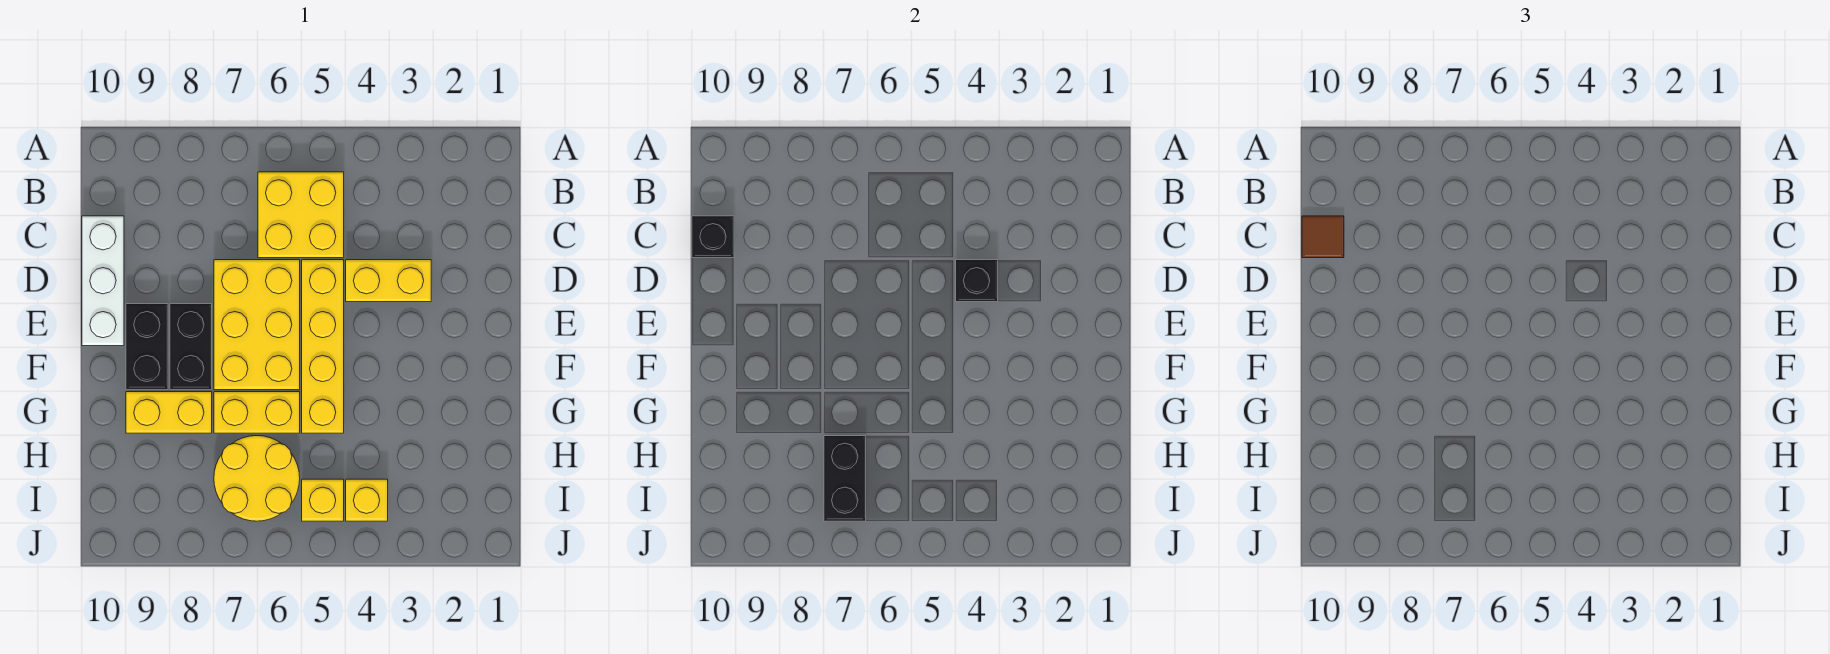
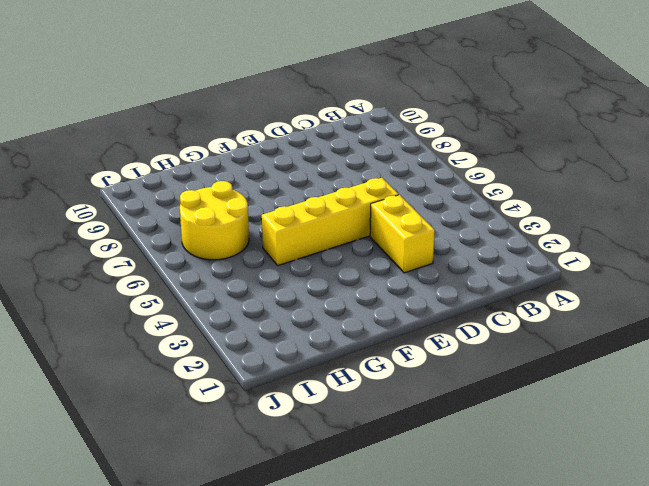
none -> yellow brick B5:C6 level 1
none -> white brick C10:E10 level 1
none -> yellow brick D6:F7 level 1

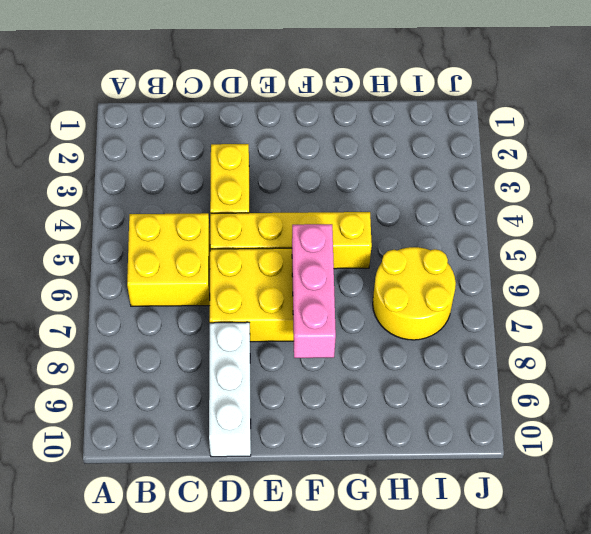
white brick D8:D10 level 1 -> white brick C10:E10 level 1
pink brick F6:F8 level 2 -> none
none -> black brick E8:F8 level 1
none -> black brick E9:F9 level 1
none -> yellow brick G6:G7 level 1

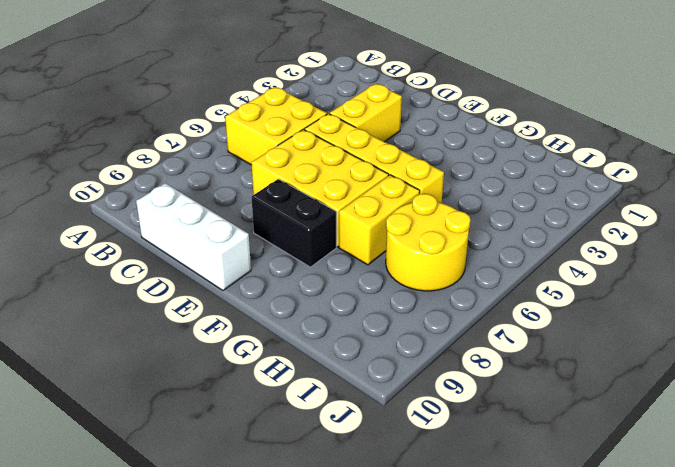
none -> black brick E9:F9 level 1
none -> yellow brick G8:G9 level 1
none -> yellow brick I4 level 1

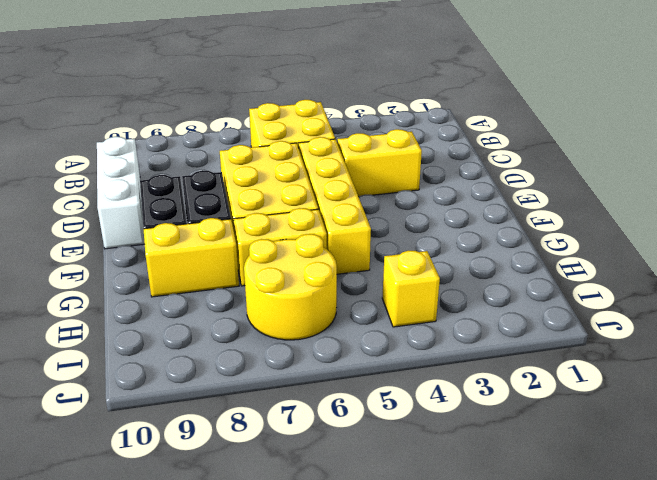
none -> yellow brick I5 level 1
none -> black brick C10 level 2
none -> black brick D4 level 2

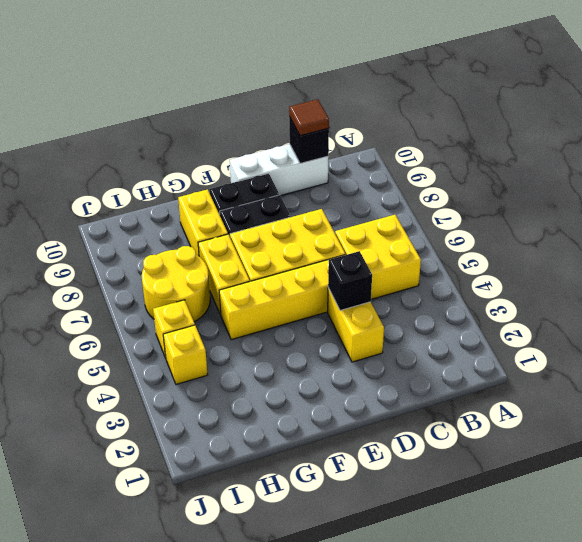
none -> black brick H7:I7 level 2

